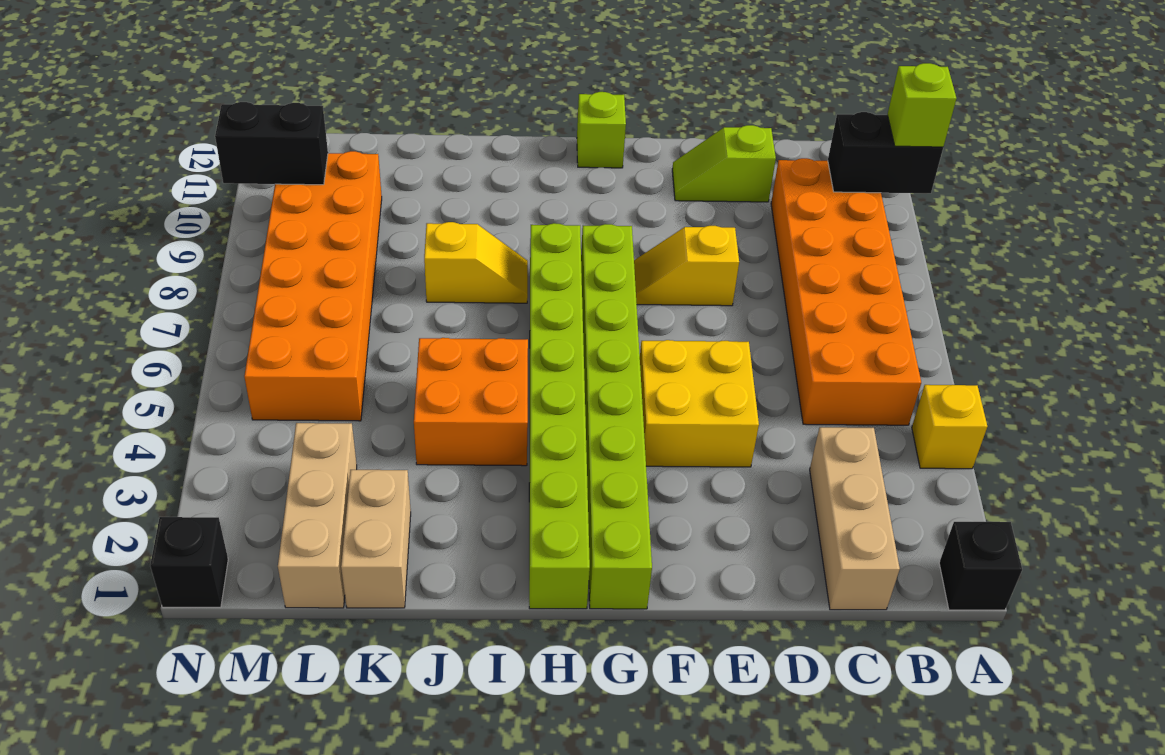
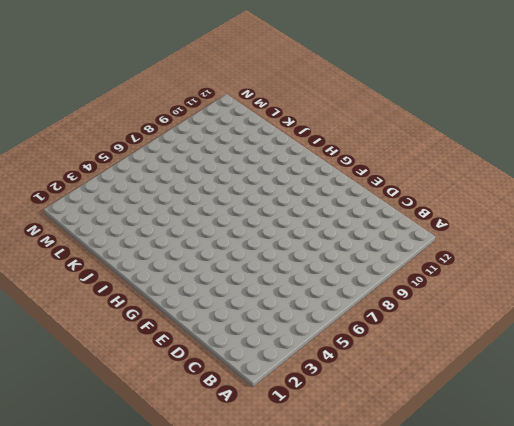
none -> black brick A1 level 1
none -> yellow brick A4 level 1
none -> orange brick B5:C10 level 1

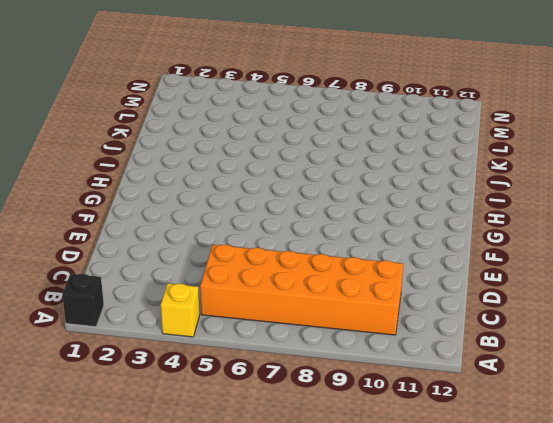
none -> tan brick C1:C3 level 1
none -> lime slope D11:E11 level 1 top D
none -> yellow brick E4:F5 level 1

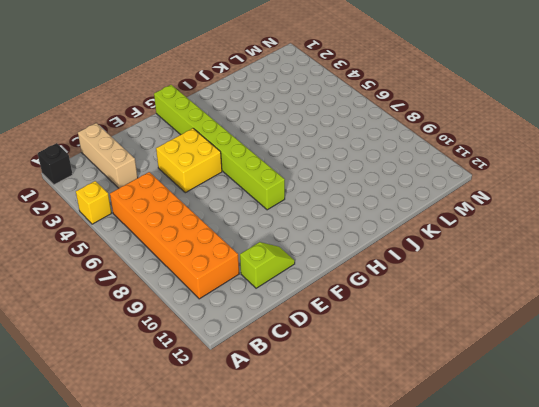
none -> yellow slope E8:F8 level 1 top E
none -> lime brick G12 level 1
none -> lime brick H1:H8 level 1

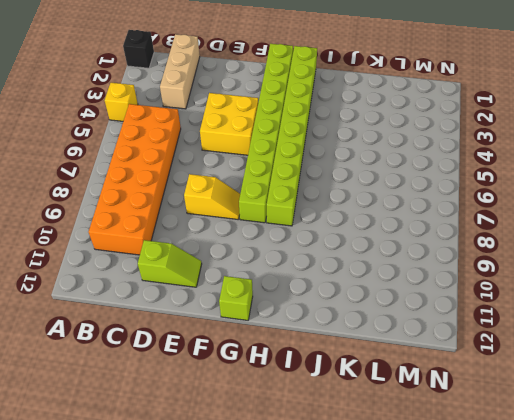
none -> orange brick I4:J5 level 1
none -> yellow slope I8:J8 level 1 top J
none -> tan brick K1:K2 level 1

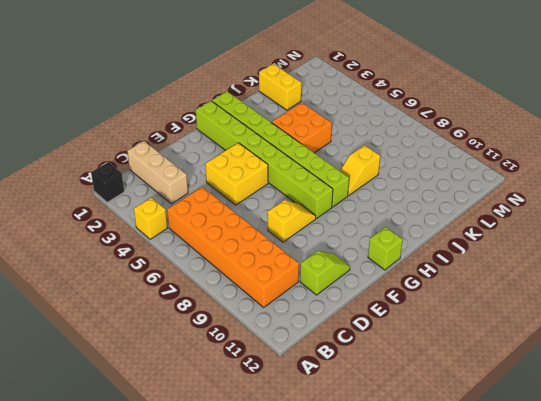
yellow brick K1:K2 level 1 -> tan brick K1:K2 level 1
none -> tan brick L1:L3 level 1
none -> orange brick L5:M10 level 1
none -> black brick N1 level 1

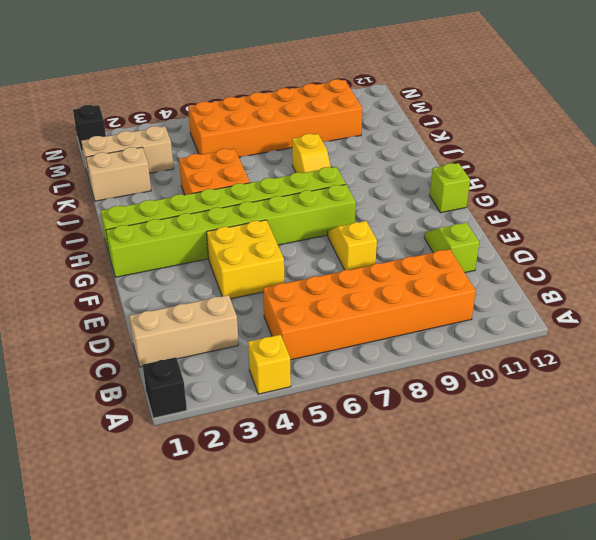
none -> black brick A10:B10 level 2
none -> black brick M10:N10 level 2
none -> lime brick A10 level 3

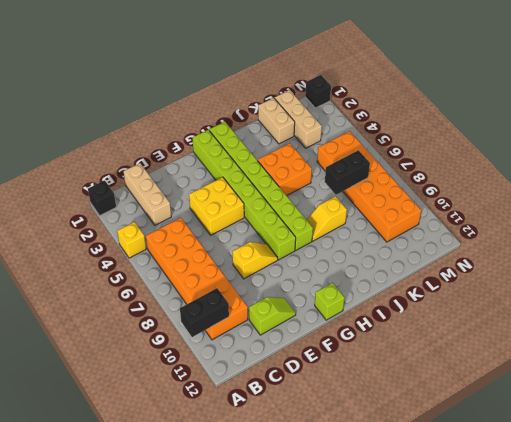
black brick K7:L7 level 2 -> black brick M10:N10 level 2
none -> lime brick A10 level 3

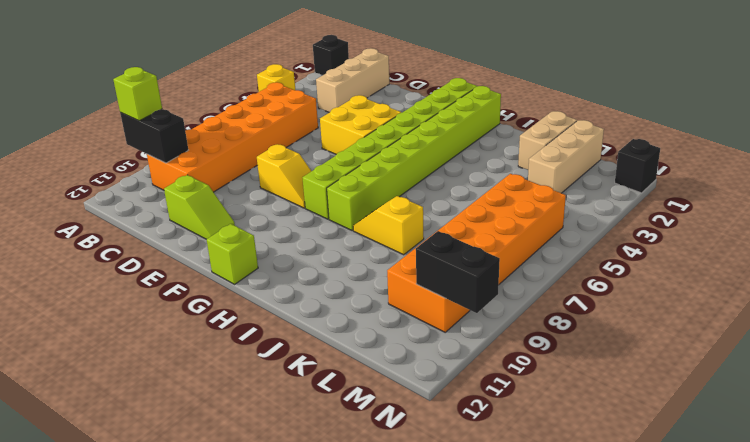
none -> orange brick I4:J5 level 1

